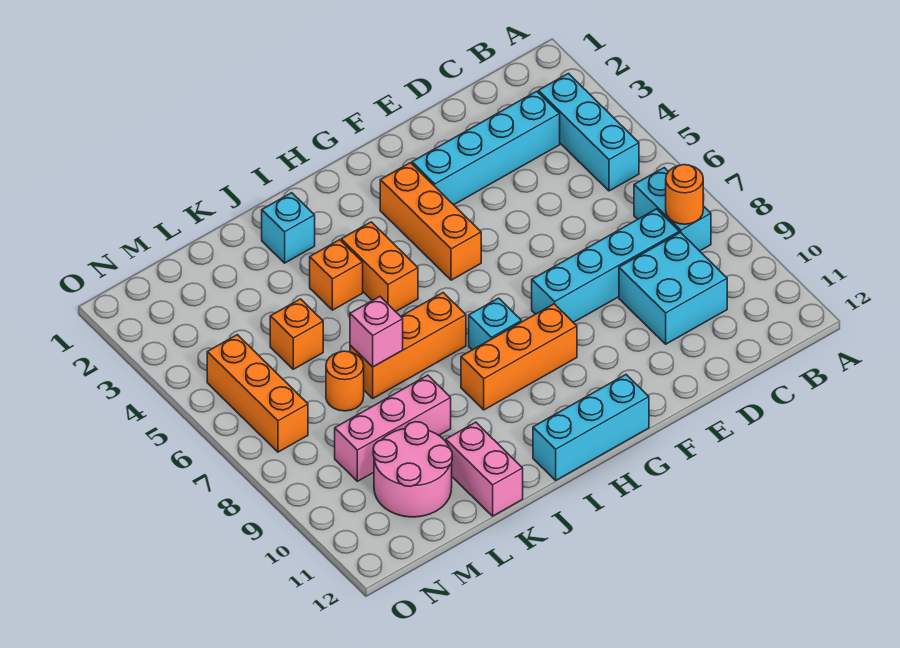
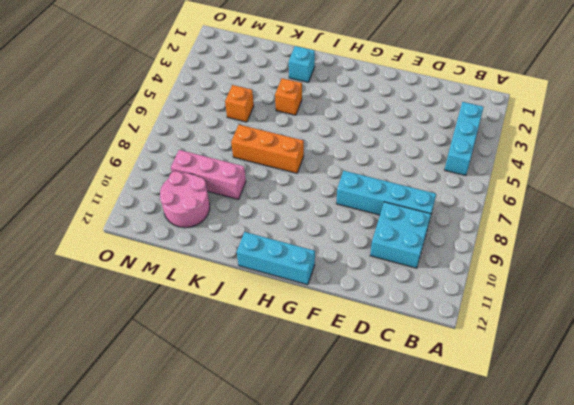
none -> cyan brick B7:B8 level 1
none -> cyan brick C3:F3 level 1
none -> orange brick G3:G5 level 1

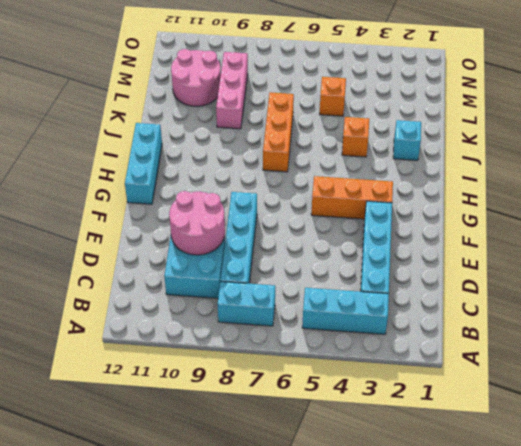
pink round brick D9:E10 level 2 -> none
none -> orange brick G9:I9 level 1
none -> cyan brick H8 level 1
none -> orange brick I4:I5 level 1

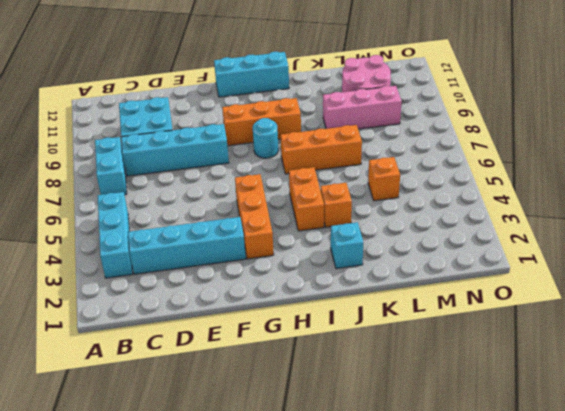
cyan round brick H8 level 1 -> cyan brick H8 level 1
none -> pink brick K11:K12 level 1
none -> orange round brick L7 level 1
none -> orange brick N5:N7 level 1

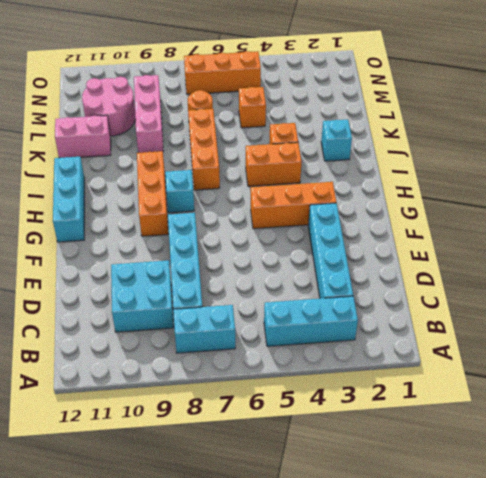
none -> orange round brick B8 level 2
none -> pink brick K7 level 2

